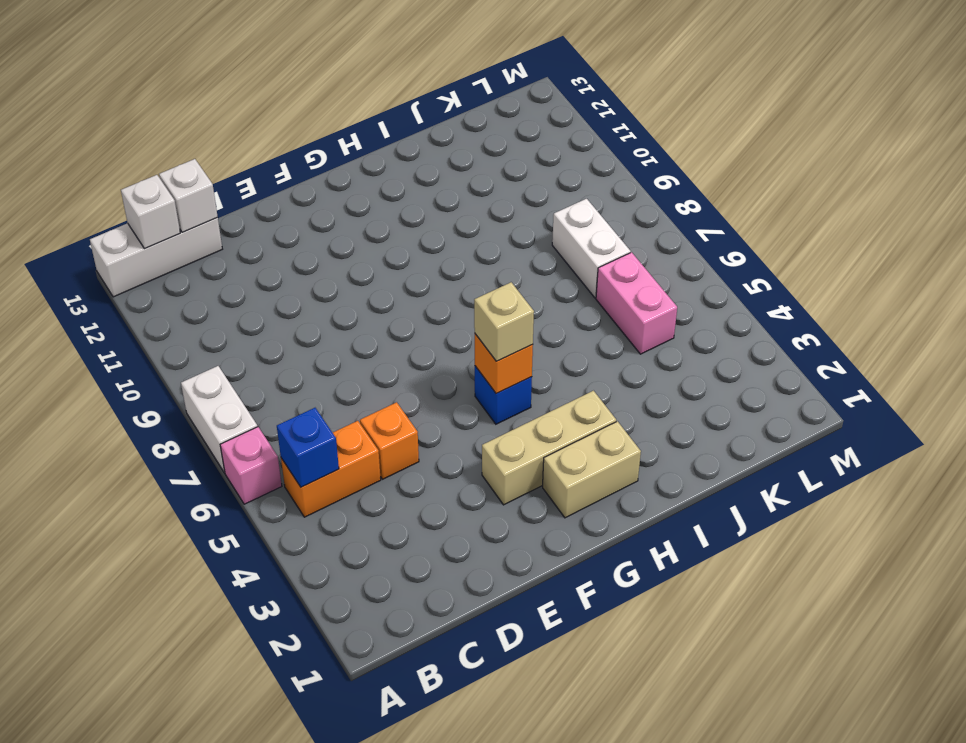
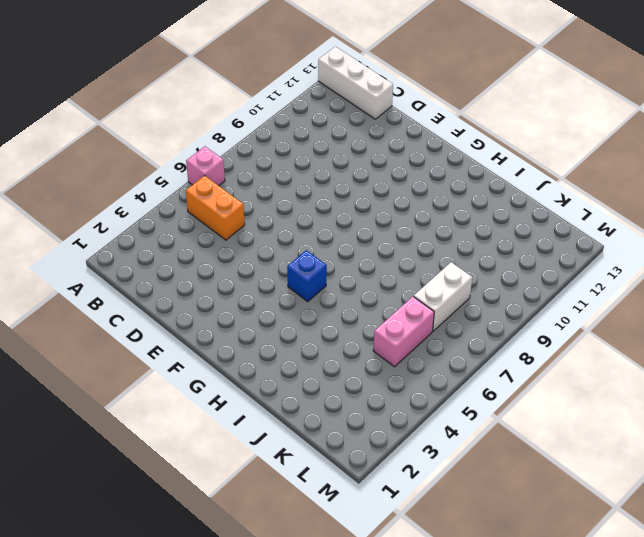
none -> white brick A7:A8 level 1
none -> orange brick D5 level 1
none -> tan brick F3:H3 level 1

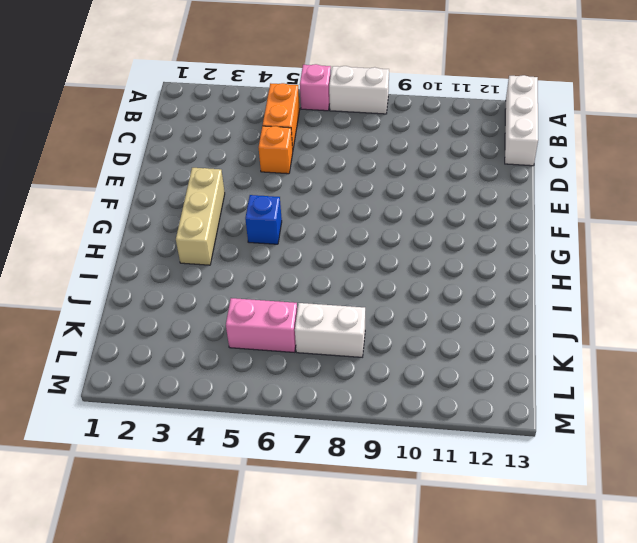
none -> tan brick G2:H2 level 1
none -> blue brick B5 level 2
none -> white brick B13 level 2

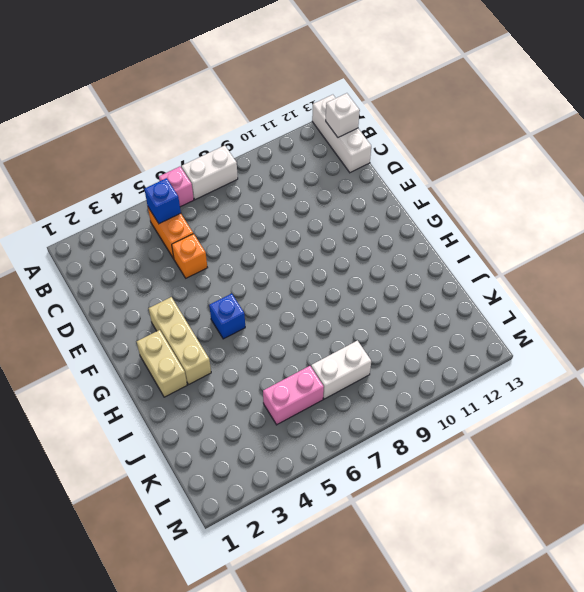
none -> white brick C13 level 2
none -> orange brick G5 level 2
none -> tan brick G5 level 3

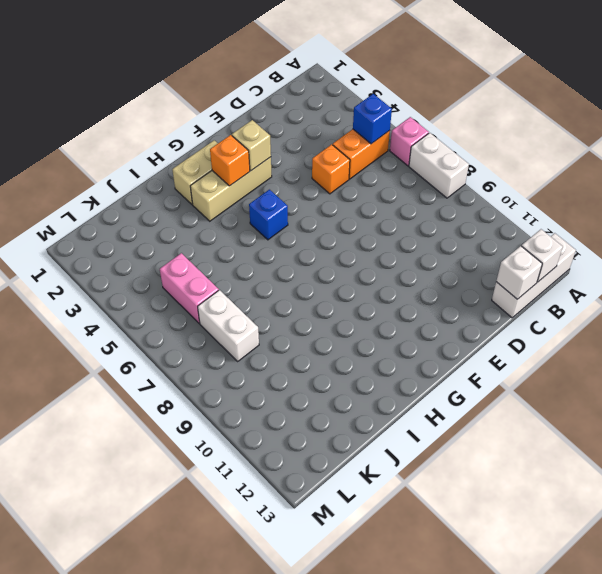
tan brick F3 level 2 -> tan brick G5 level 3
orange brick G3 level 2 -> orange brick G5 level 2

